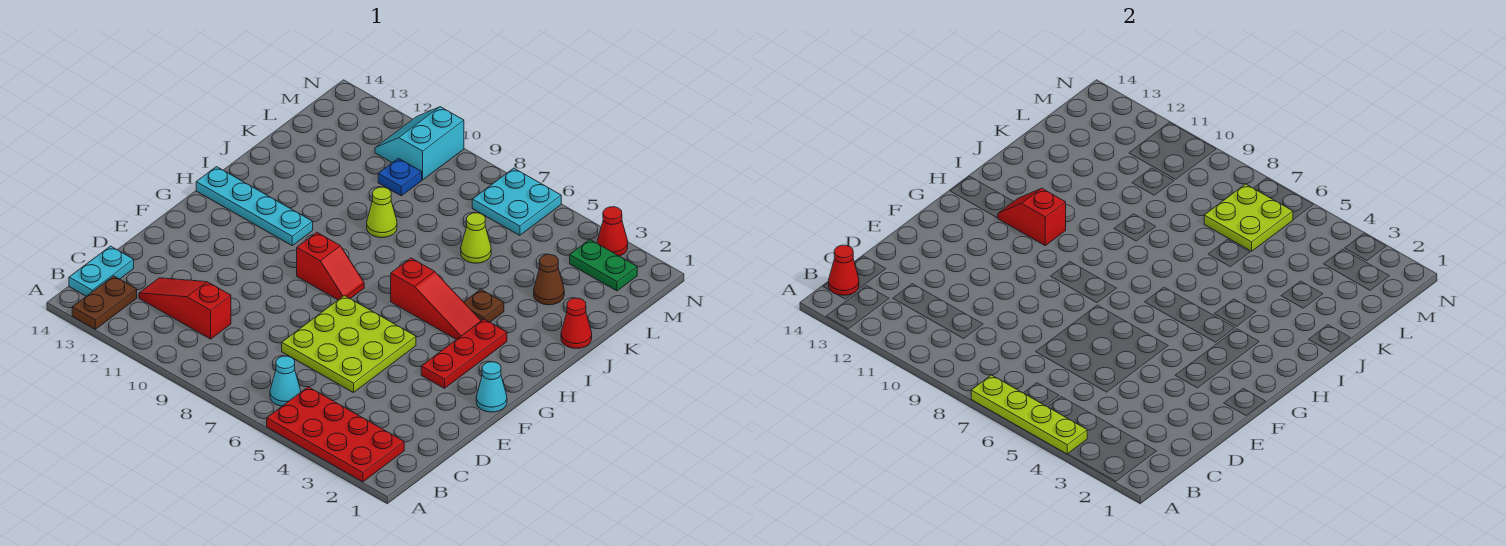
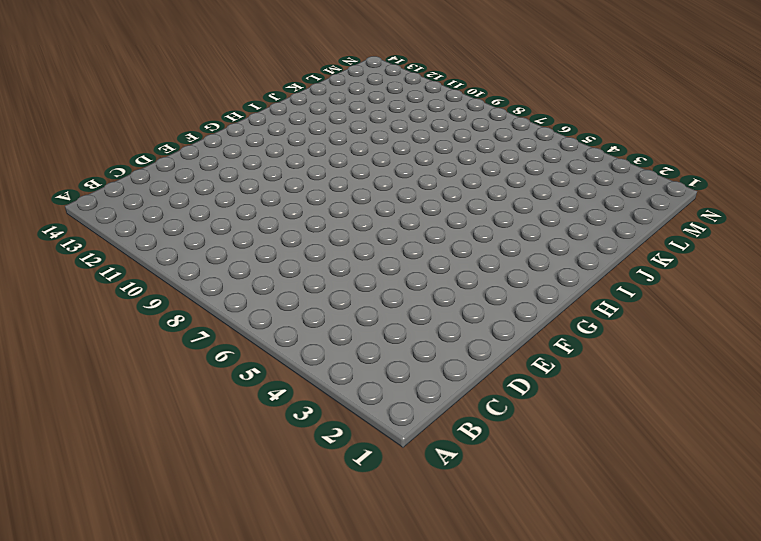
none -> red plate A2:B5 level 1
none -> brown plate A13:B13 level 1
none -> cyan cone B6 level 1

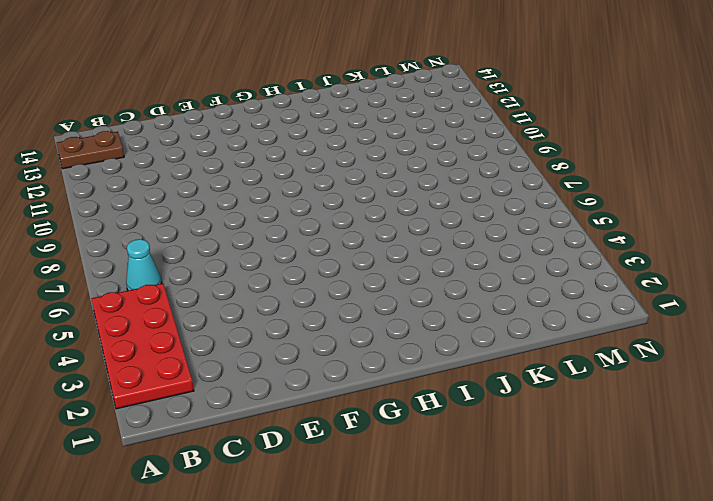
none -> cyan plate B14:C14 level 1
none -> red slope C10:C12 level 1 top 10
none -> lime plate D5:F7 level 1

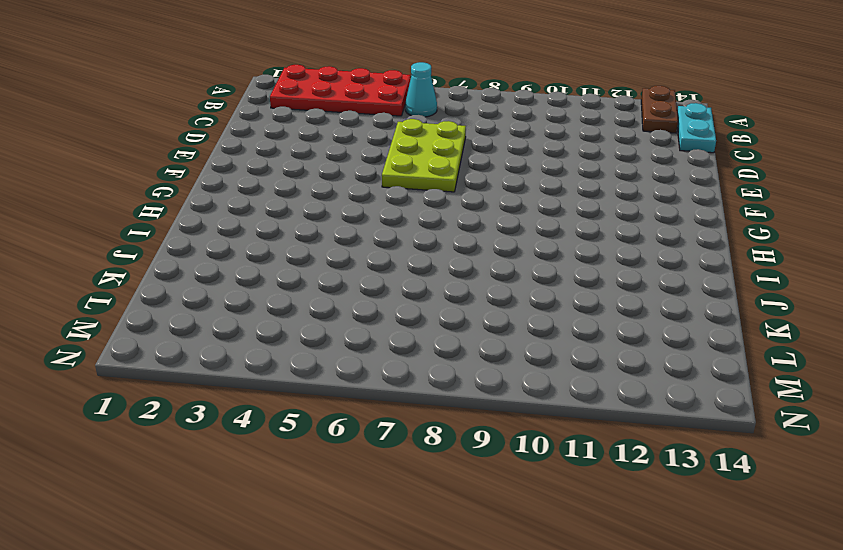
lime plate D6:F7 level 1 -> lime plate D5:F7 level 1
none -> red slope C10:C12 level 1 top 10
none -> cyan cone F1 level 1
none -> red plate F3:H3 level 1

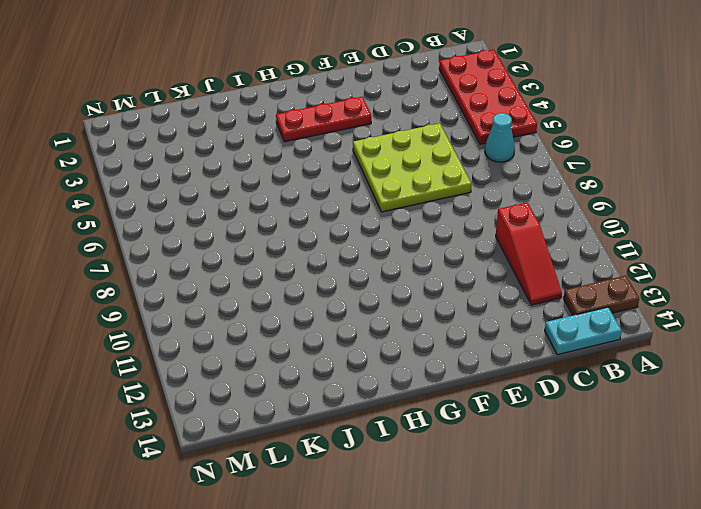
none -> cyan cone F1 level 1
none -> red slope G8:G9 level 1 top 9
none -> red slope H4:H6 level 1 top 6

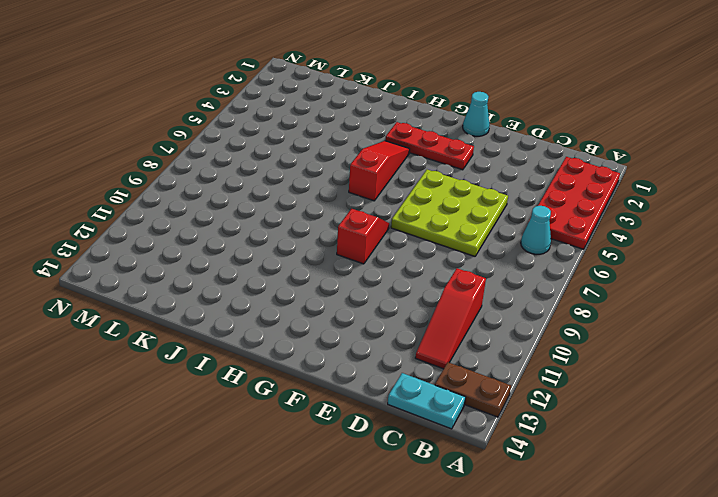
none -> cyan plate H11:H14 level 1
none -> brown plate I4 level 1
none -> red cone J1 level 1

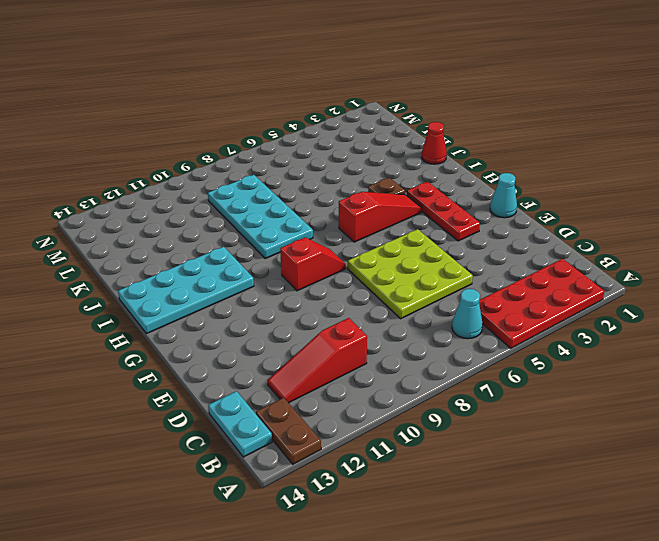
cyan plate H11:I14 level 1 -> cyan plate H11:H14 level 1
cyan plate I8:L9 level 1 -> lime cone J9 level 1
none -> brown cone K3 level 1
none -> lime cone K6 level 1
none -> blue plate L10 level 1

